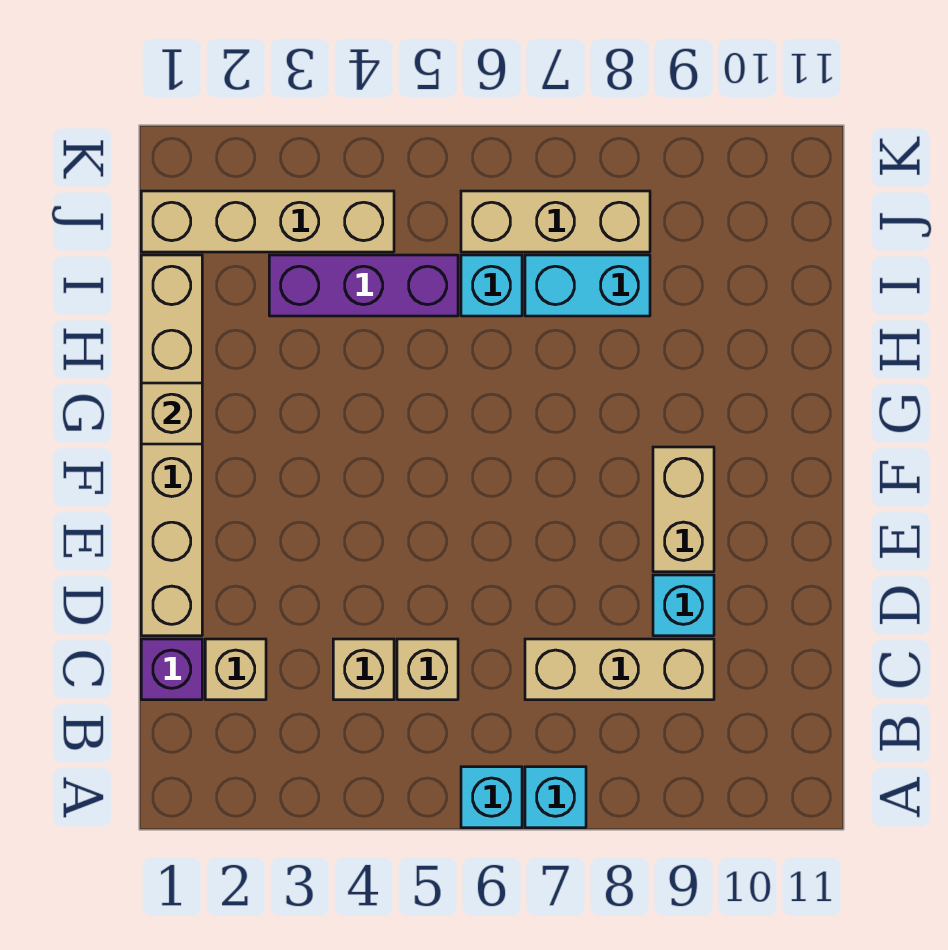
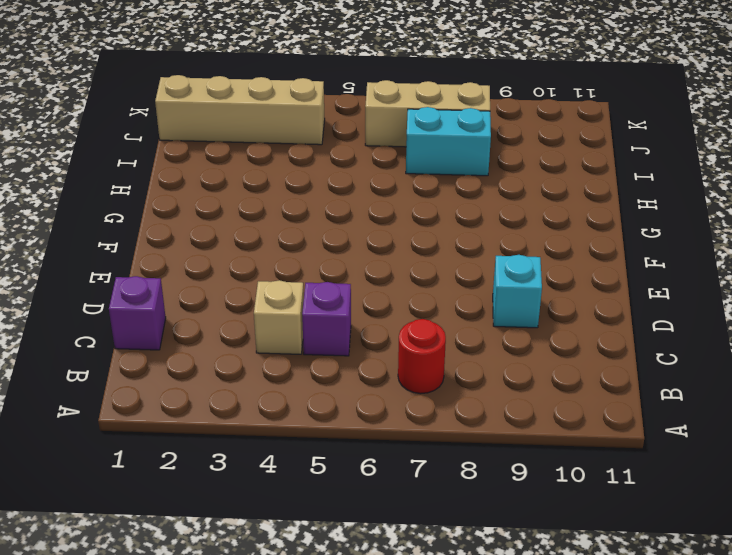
red round brick B7 level 1 -> none
purple brick C5 level 1 -> tan brick C5 level 1
none -> cyan brick A6 level 1
none -> cyan brick A7 level 1
none -> tan brick C2 level 1

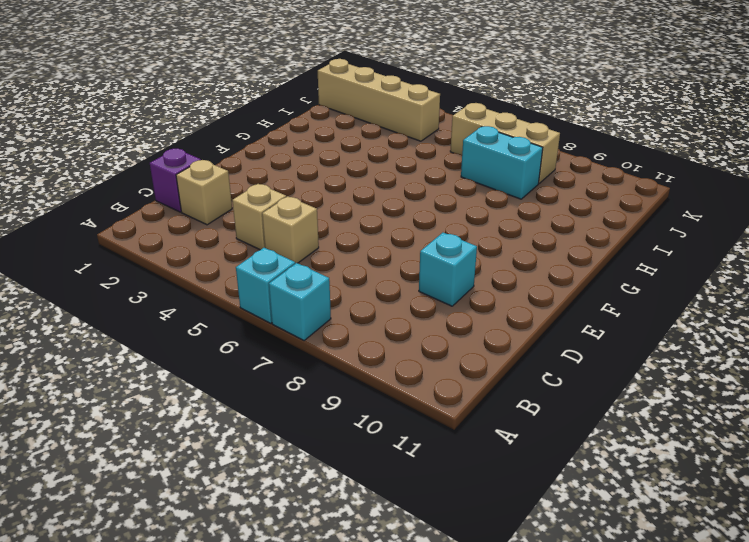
none -> tan brick C7:C9 level 1
none -> tan brick D1:I1 level 1
none -> tan brick E9:F9 level 1

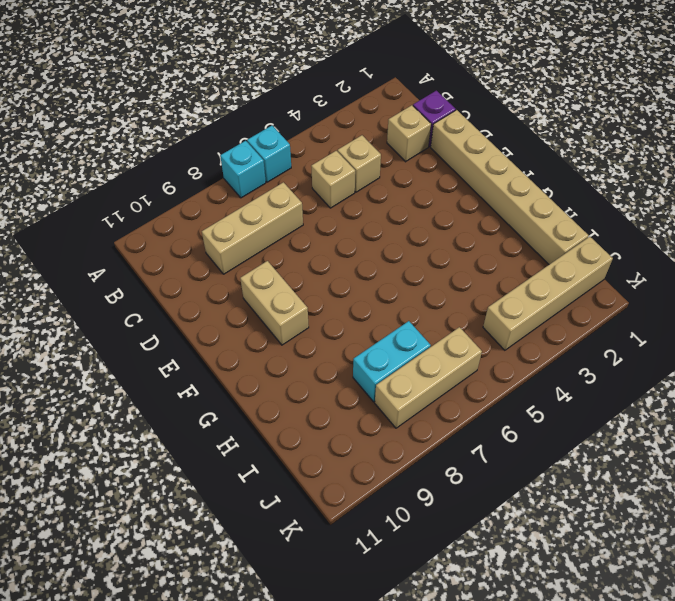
none -> cyan brick D9 level 1
none -> purple brick I3:I5 level 1
none -> cyan brick I6 level 1

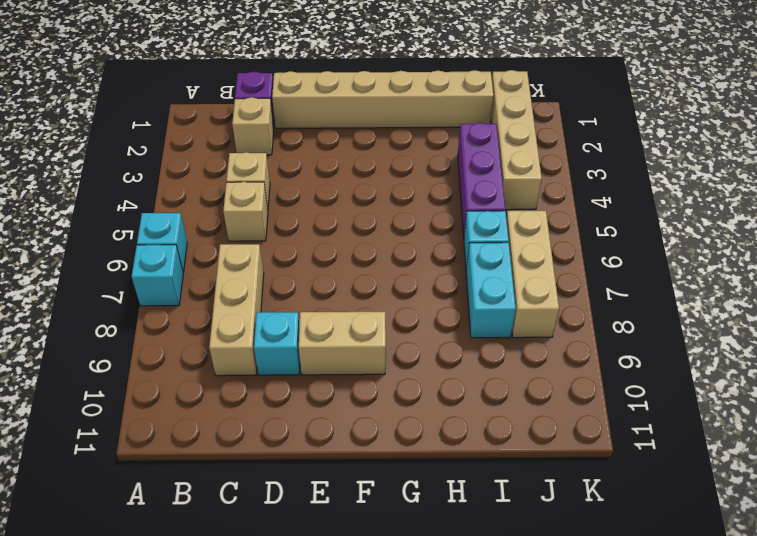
none -> tan brick G1 level 2

